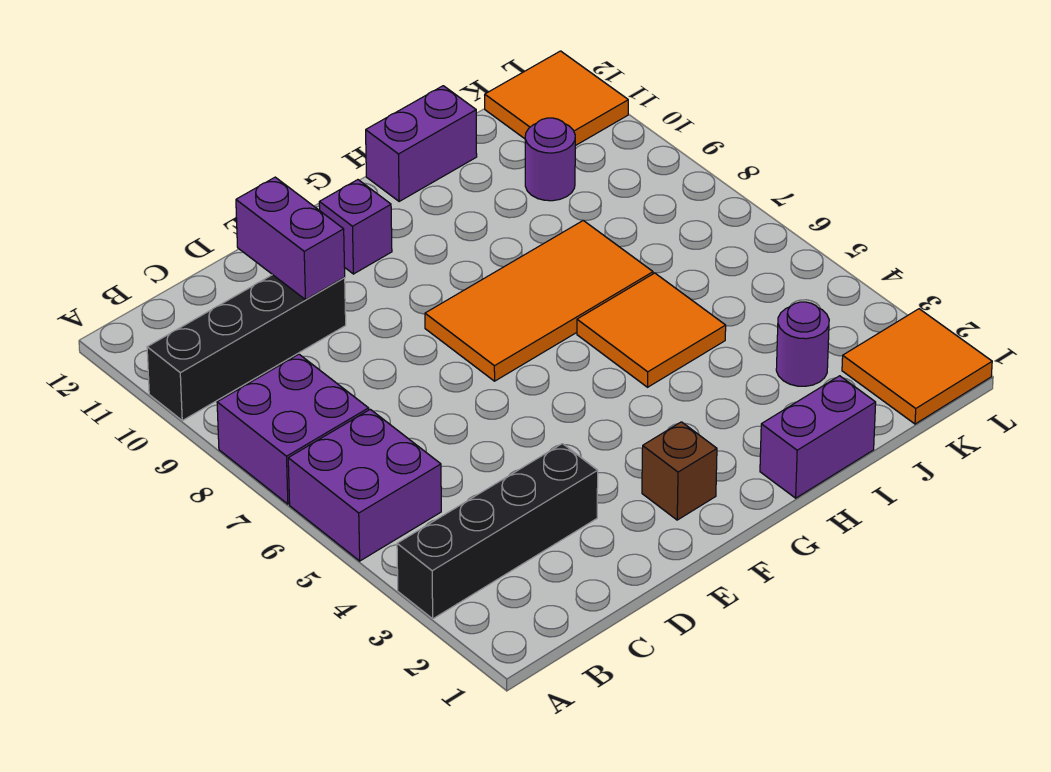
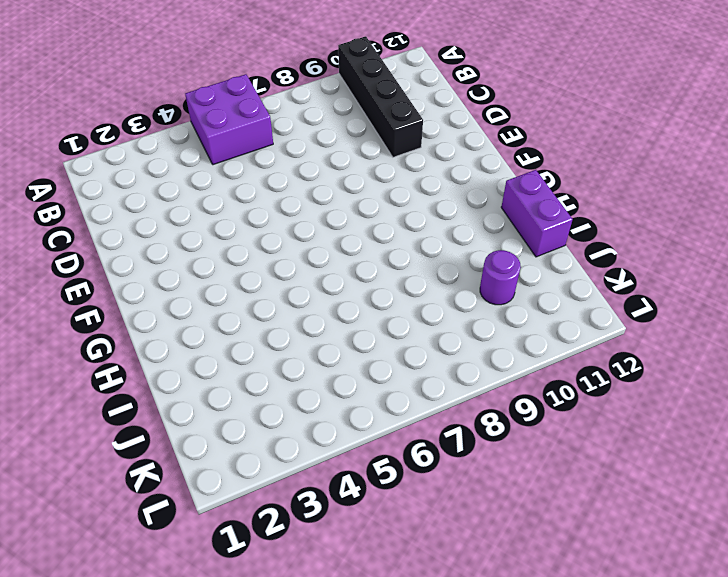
none -> black brick A3:D3 level 1
none -> purple brick A7:B8 level 1
none -> brown brick F2 level 1

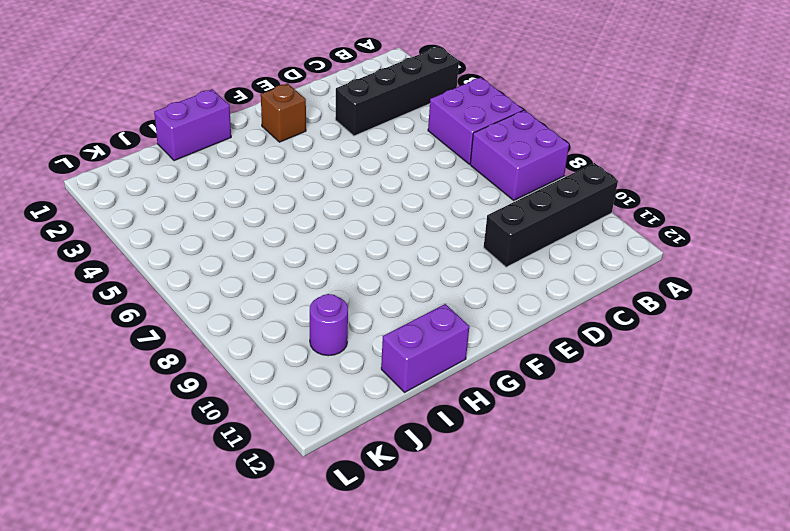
none -> orange tile F7:I8 level 1
none -> purple brick F11 level 1
none -> orange tile H5:I6 level 1

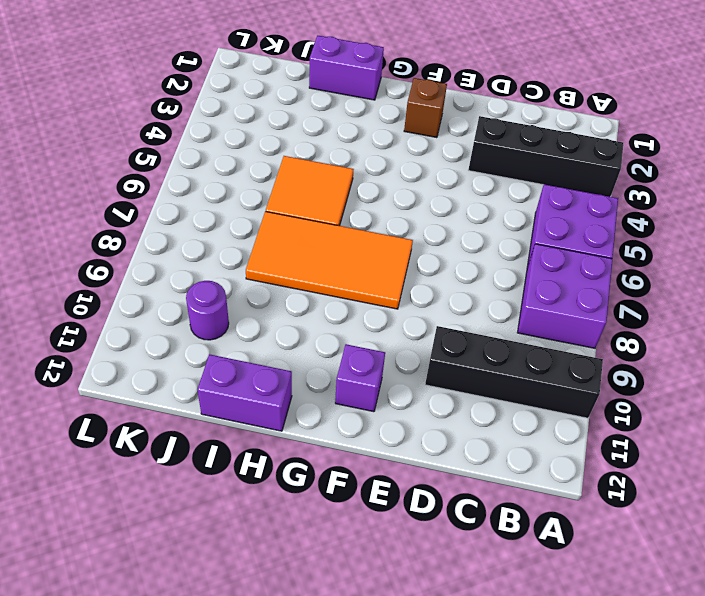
none -> purple round brick J3 level 1
none -> orange tile K1:L2 level 1
none -> orange tile K11:L12 level 1

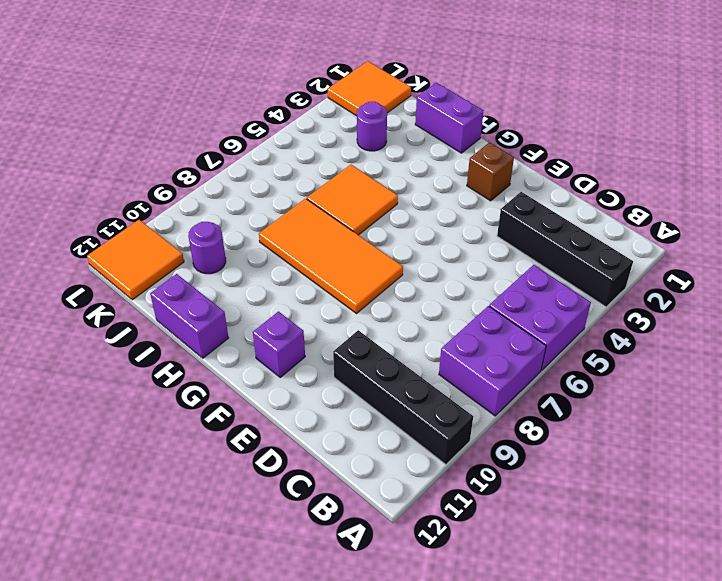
none -> purple brick D10:D11 level 2

